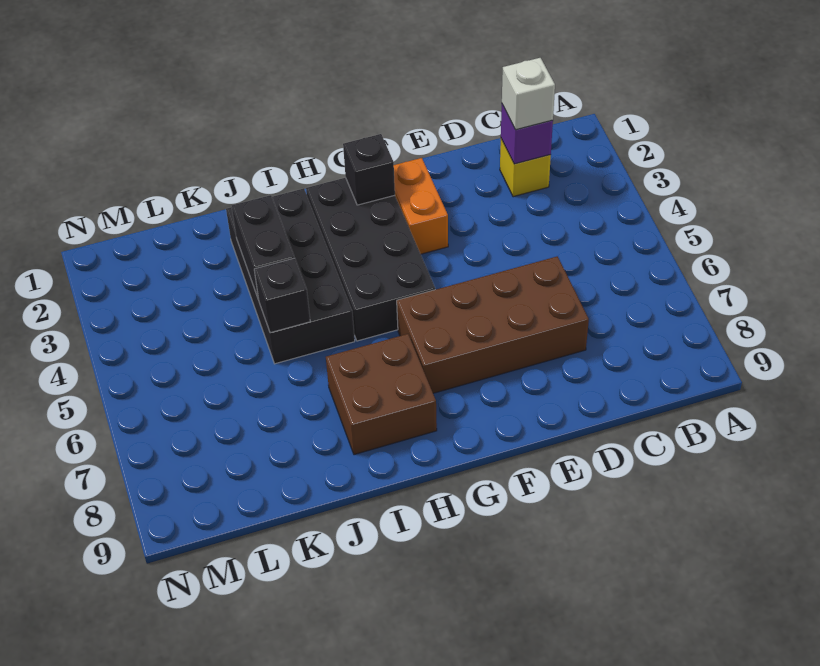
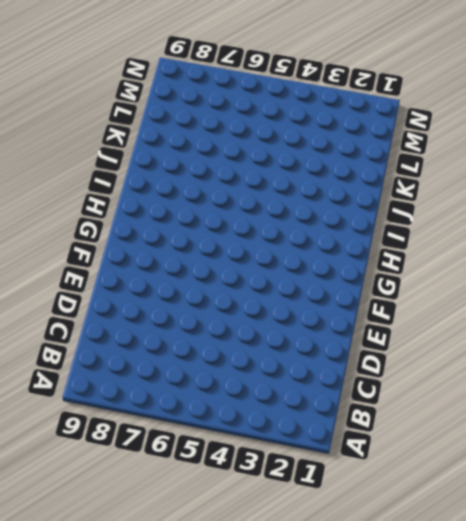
none -> yellow brick C2 level 1
none -> brown brick D6:G7 level 1

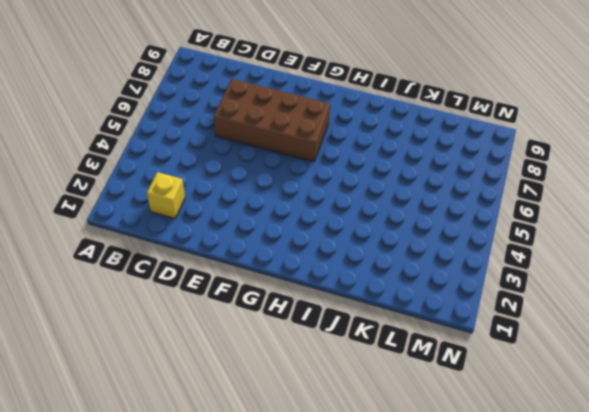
none -> orange brick F2:F3 level 1
none -> black brick G2:H5 level 1

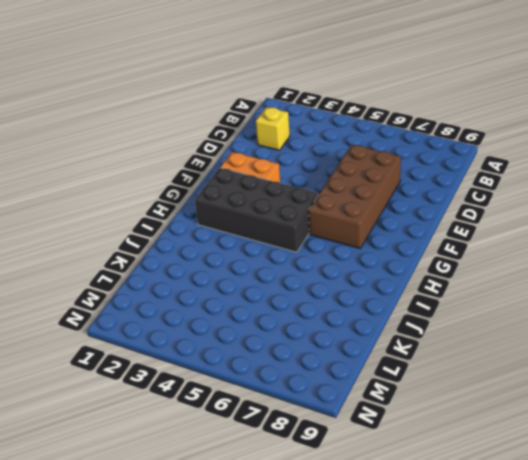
none -> brown brick H7:I8 level 1
none -> black brick I2:J5 level 1

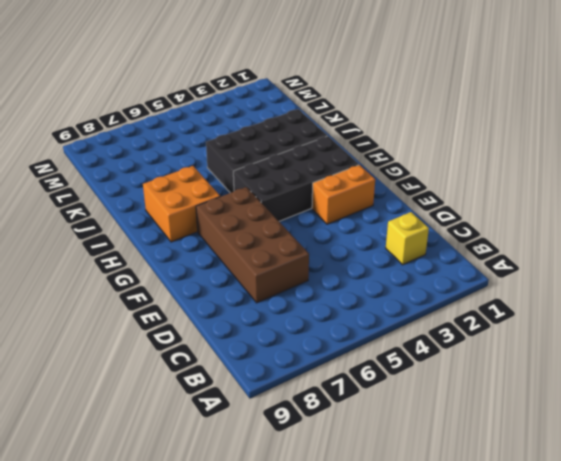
orange brick H7:I8 level 1 -> brown brick H7:I8 level 1
none -> purple brick C2 level 2
none -> black brick G2 level 2

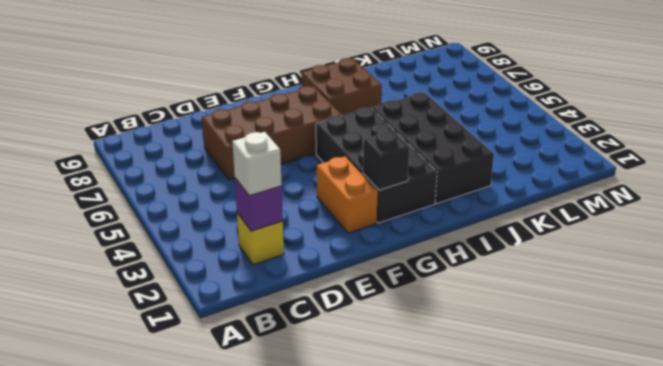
none -> black brick J3:J4 level 2
none -> black brick J5 level 2

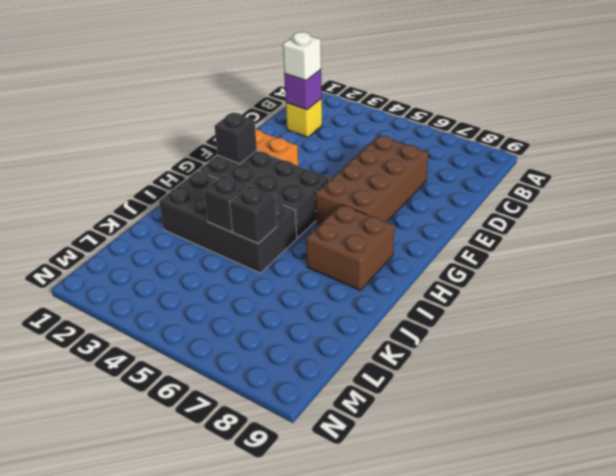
black brick J4 level 2 -> black brick J3:J4 level 2

